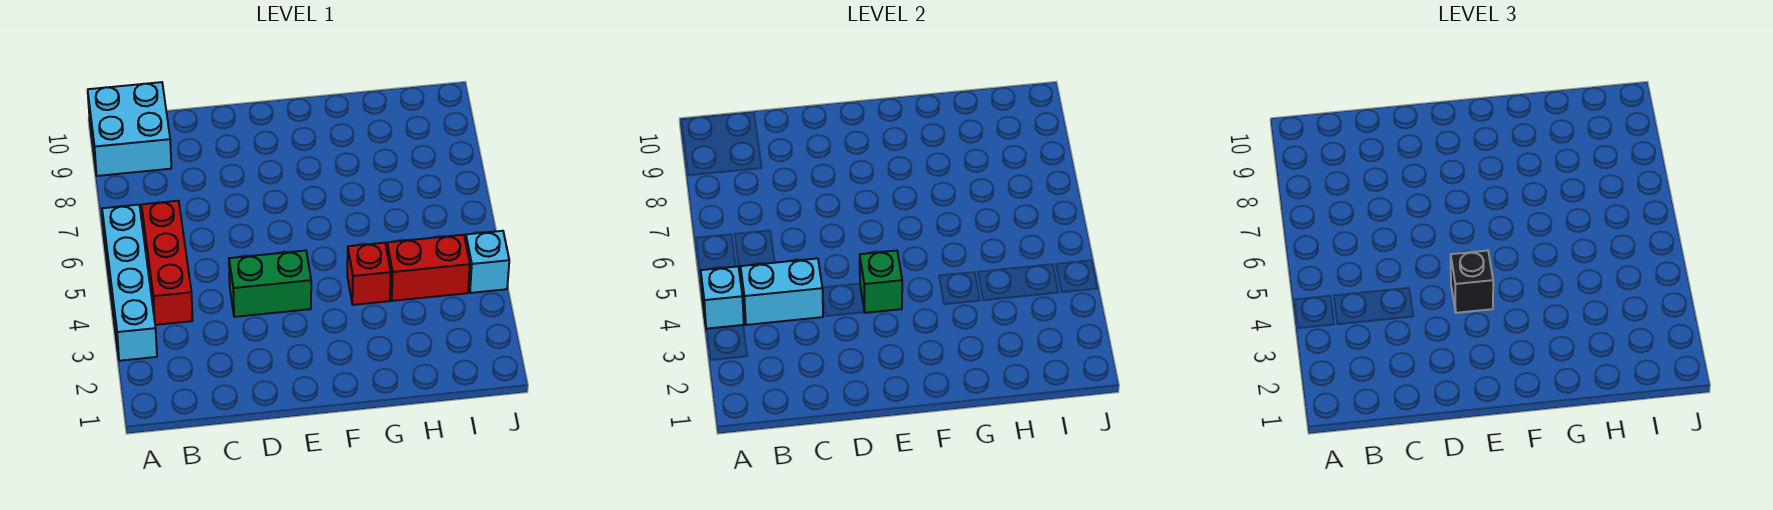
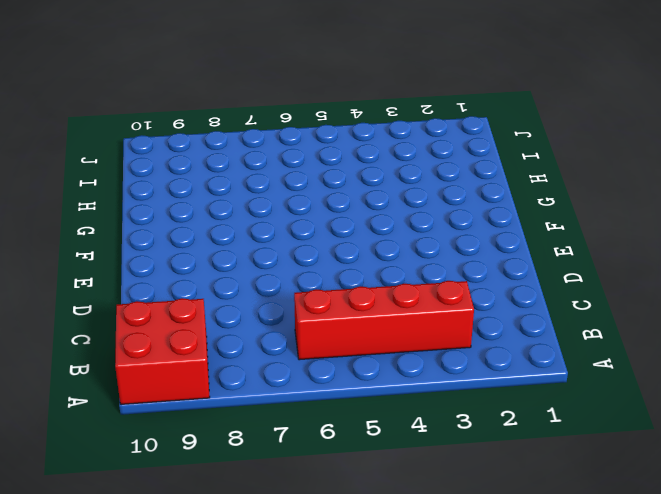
red brick A9:B10 level 1 -> cyan brick A9:B10 level 1
red brick B3:B6 level 1 -> red brick B4:B6 level 1
none -> cyan brick A3:A6 level 1
none -> green brick D4:E4 level 1

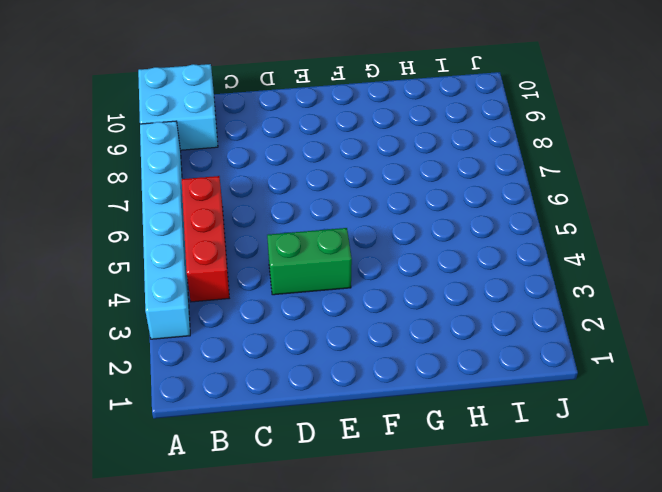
cyan brick A3:A8 level 1 -> cyan brick A3:A6 level 1
none -> red brick G4 level 1
none -> red brick H4:I4 level 1

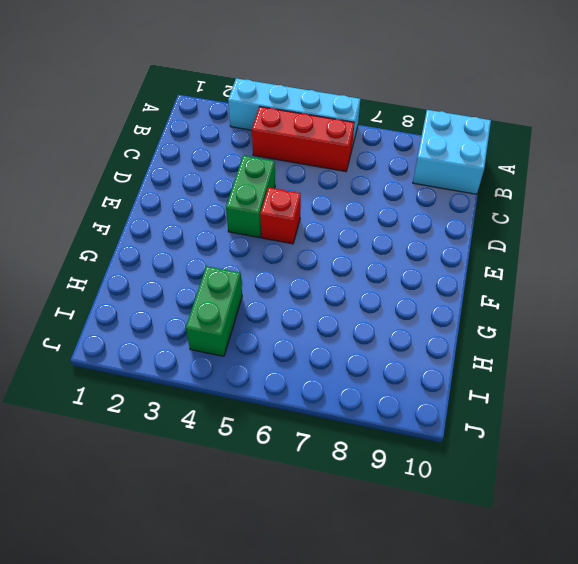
red brick E5 level 1 -> red brick G4 level 1
green brick H4:I4 level 1 -> red brick H4:I4 level 1
none -> cyan brick J4 level 1
none -> cyan brick A4 level 2

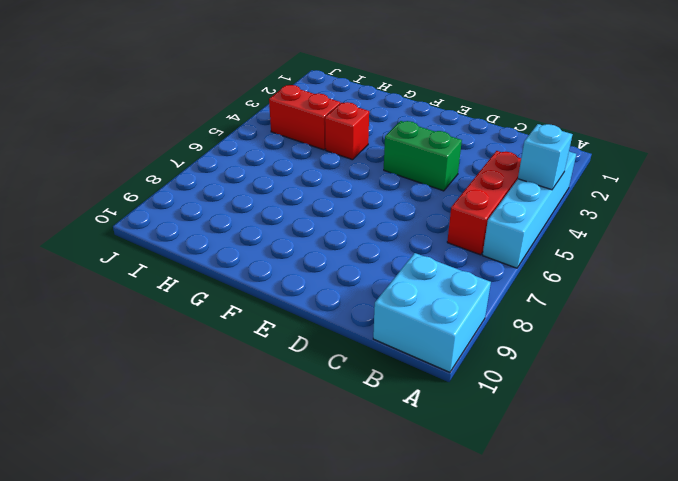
none -> cyan brick J4 level 1
none -> cyan brick B4:C4 level 2

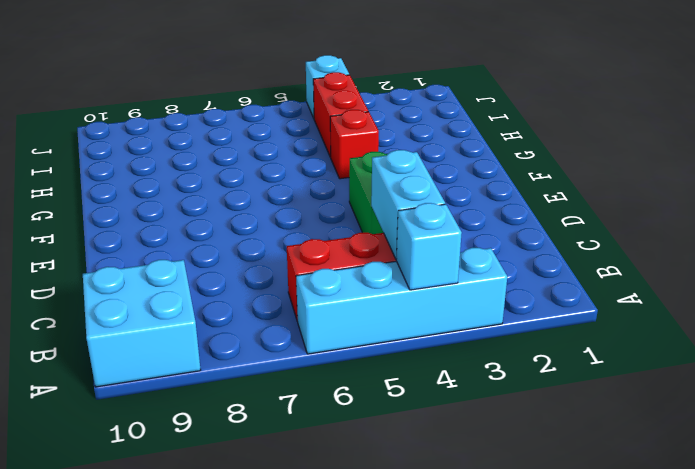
none -> green brick E4 level 2
none -> black brick E4 level 3

